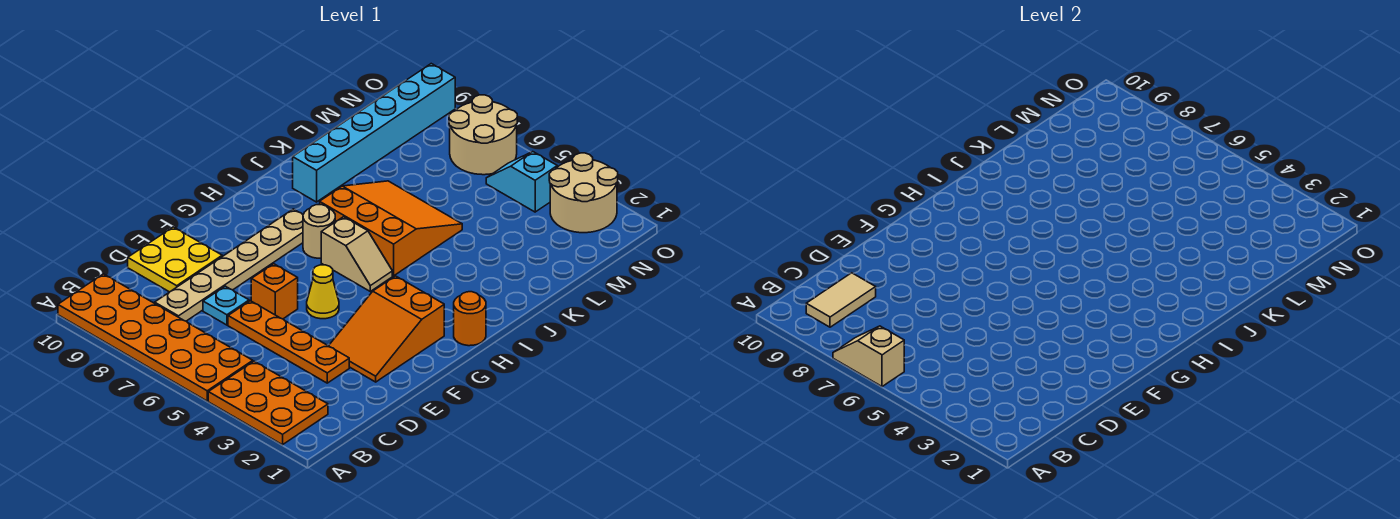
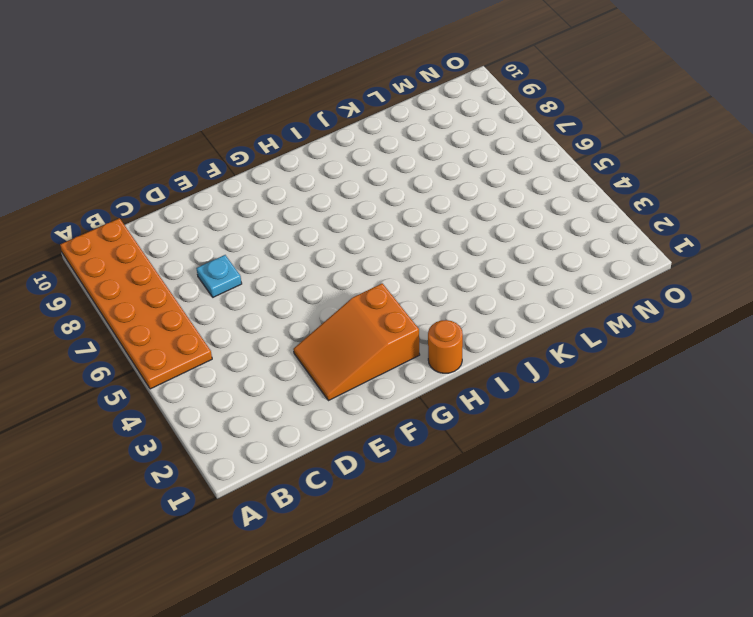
none -> orange plate A2:B4 level 1
none -> tan plate C8:H8 level 1
none -> orange plate D3:D6 level 1

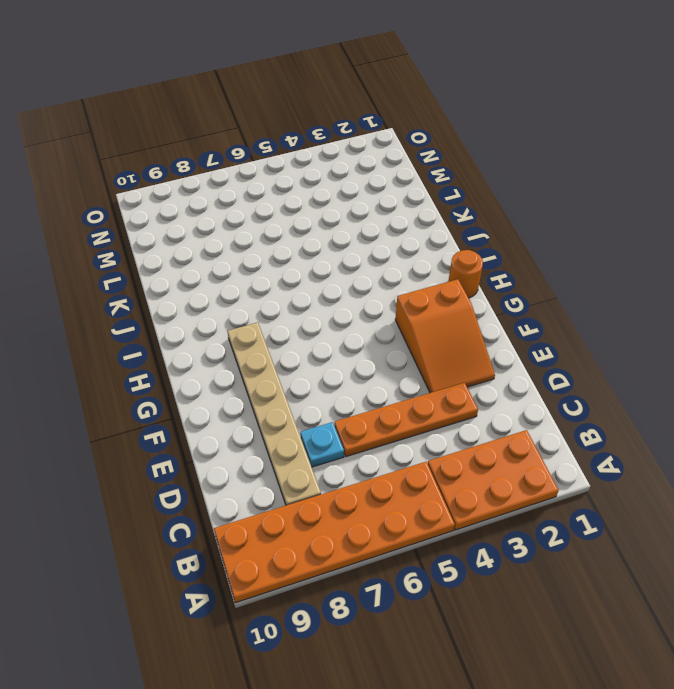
none -> yellow plate D9:E10 level 1
none -> orange brick E6 level 1
none -> yellow cone F5 level 1

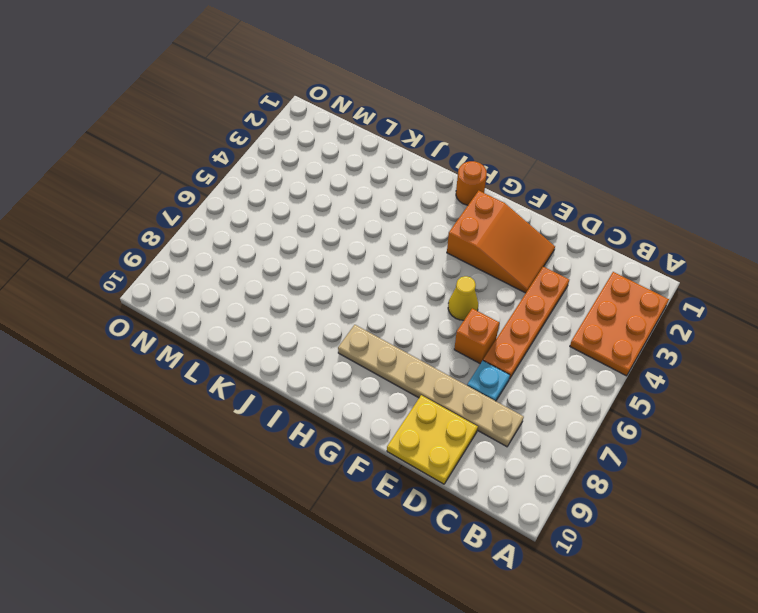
none -> orange plate A5:B10 level 1
none -> tan slope H5:H6 level 1 top 6
none -> tan round brick H7 level 1

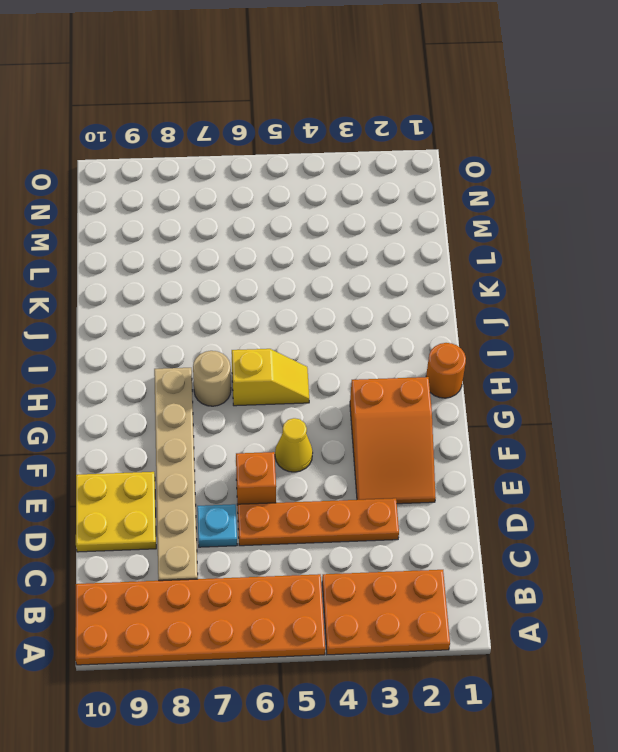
yellow slope H5:H6 level 1 top 6 -> tan slope H5:H6 level 1 top 6
none -> orange slope I5:K7 level 1 top I
none -> cyan brick J9:O9 level 1
none -> tan round brick N2:O3 level 1

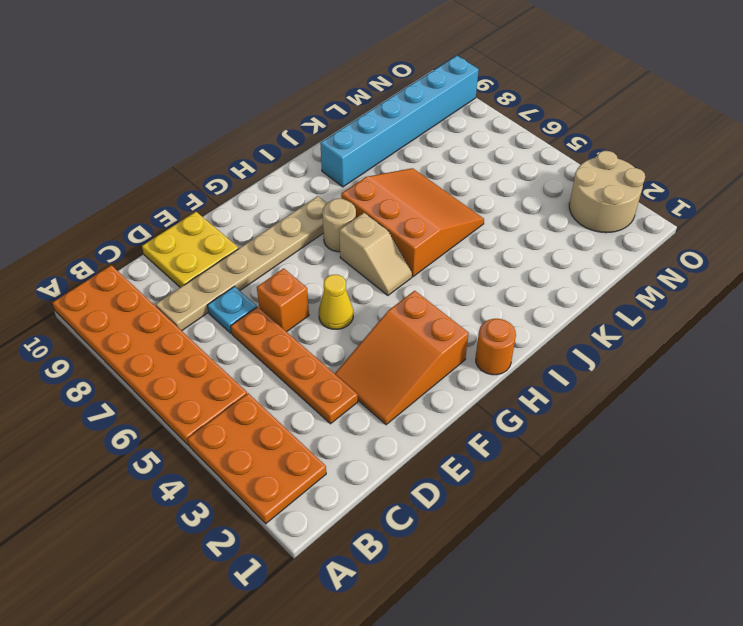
none -> cyan slope N4:N5 level 1 top 4
none -> tan round brick N6:O7 level 1
none -> tan slope A6:A7 level 2 top 6

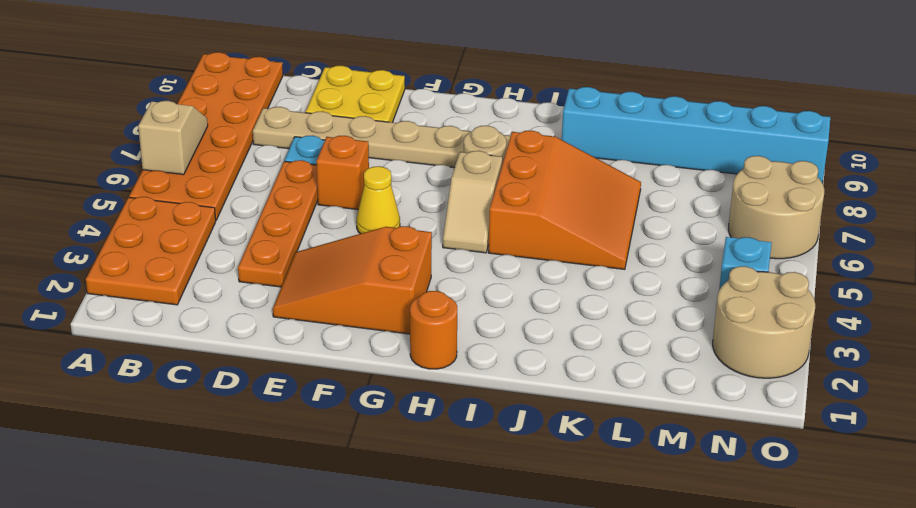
none -> tan tile B9:C9 level 2

